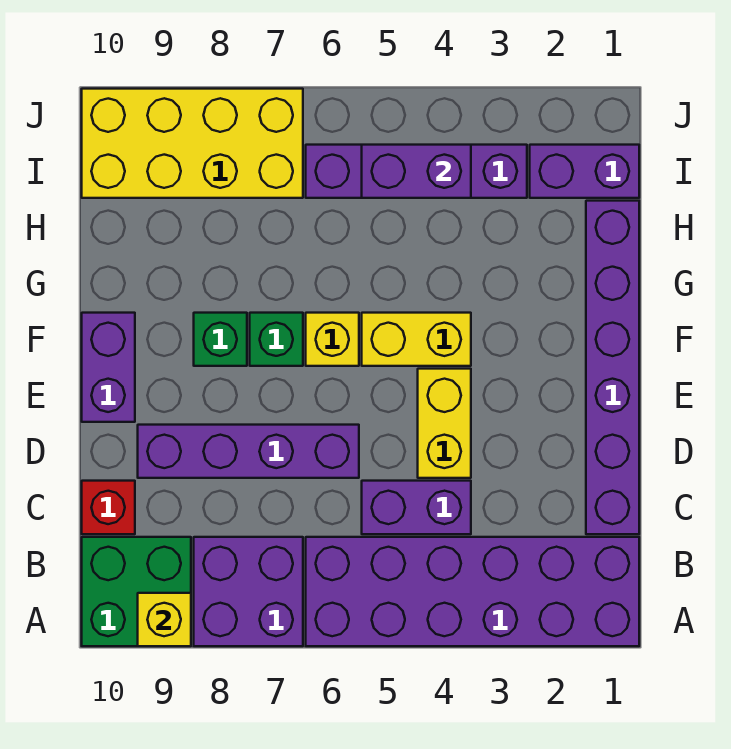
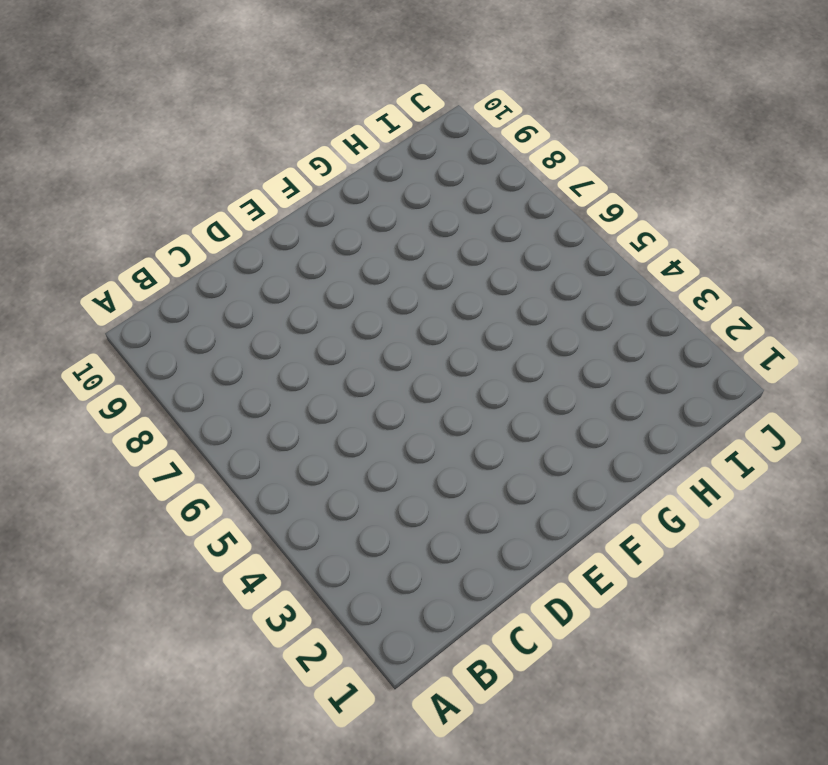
none -> purple brick A1:B6 level 1
none -> purple brick A7:B8 level 1
none -> green brick A9:B10 level 1

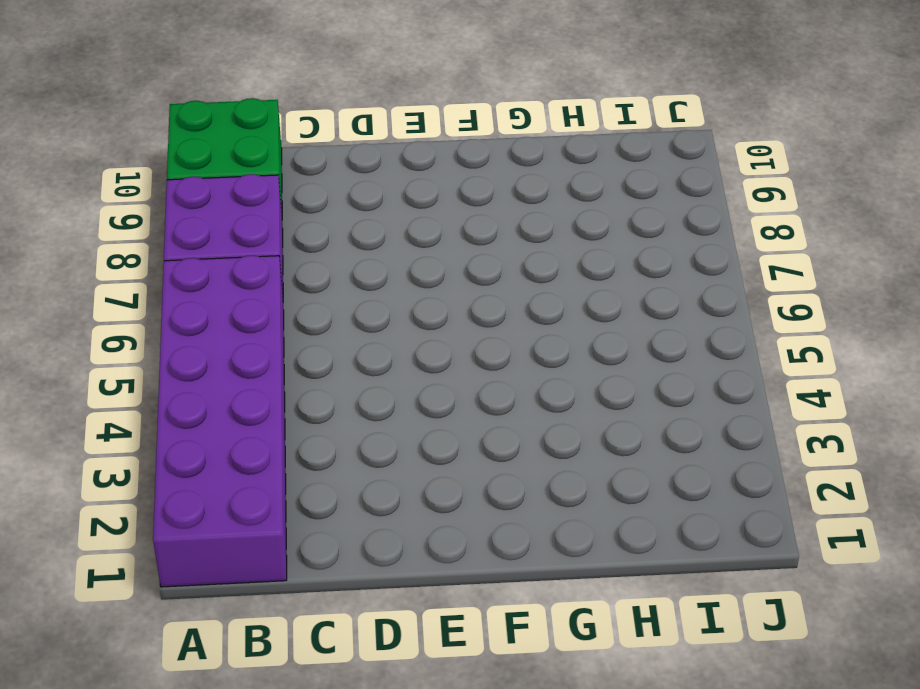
none -> purple brick C1:H1 level 1
none -> purple brick C4:C5 level 1
none -> red brick C10 level 1

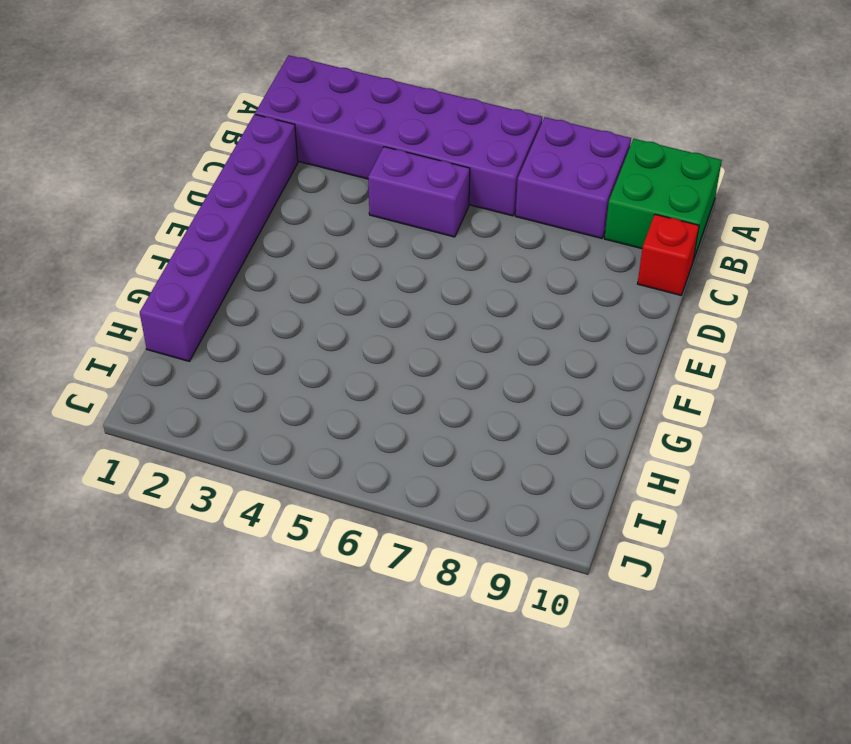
none -> yellow brick D4:E4 level 1
none -> purple brick D6:D9 level 1
none -> purple brick E10:F10 level 1

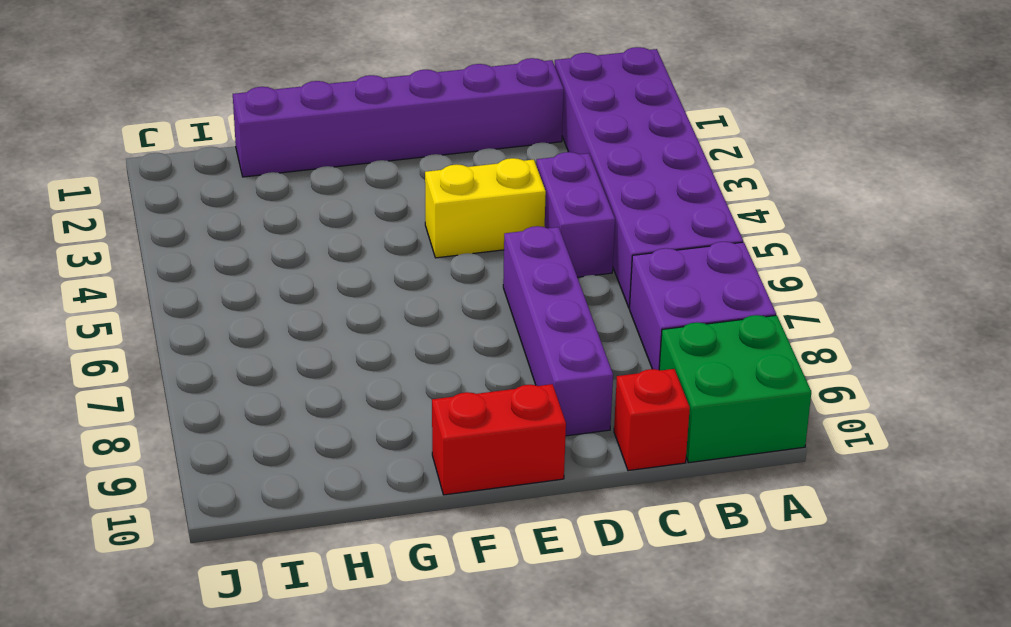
red brick E10:F10 level 1 -> purple brick E10:F10 level 1
none -> yellow brick F4:F5 level 1
none -> yellow brick F6 level 1
none -> green brick F7 level 1

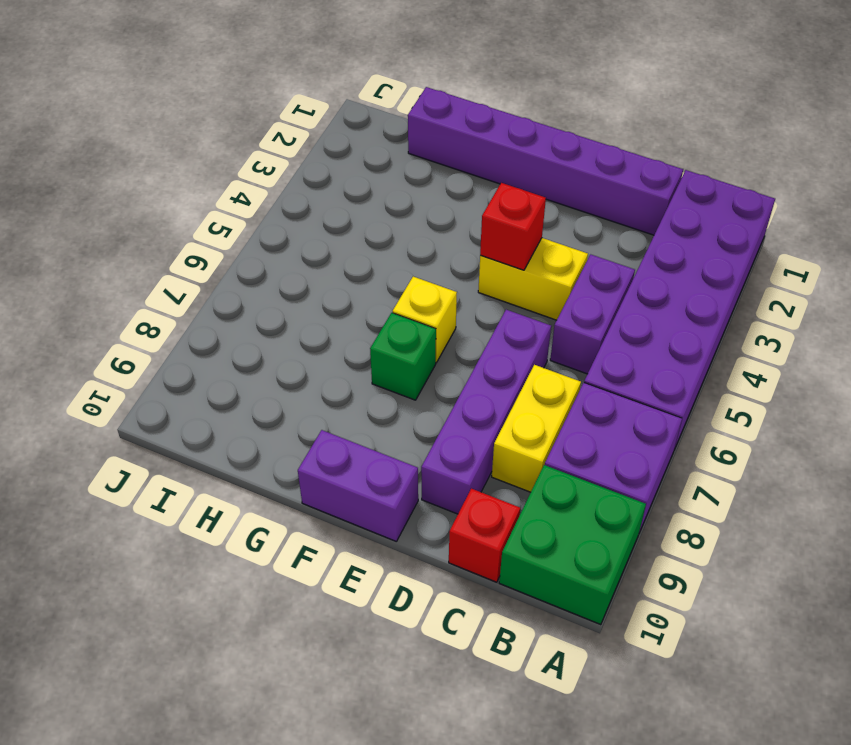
yellow brick C7:C8 level 1 -> yellow brick F4:F5 level 1
red brick E4 level 2 -> none
none -> green brick F8 level 1
none -> purple brick I1:I2 level 1
none -> purple brick I3:I6 level 1

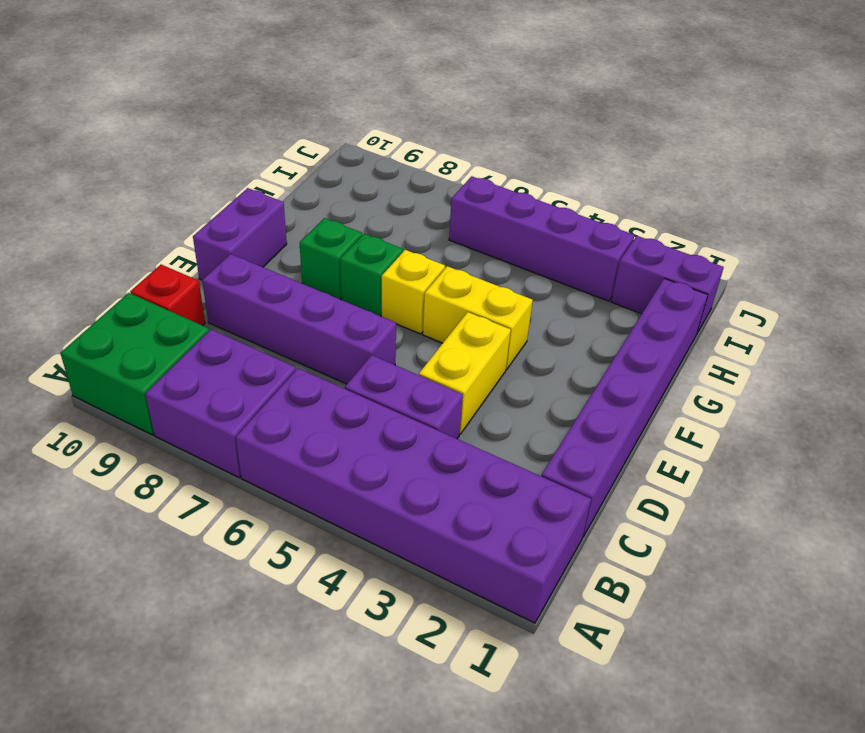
none -> yellow brick I7:J10 level 1
none -> yellow brick A9 level 2
none -> purple brick I4:I5 level 2

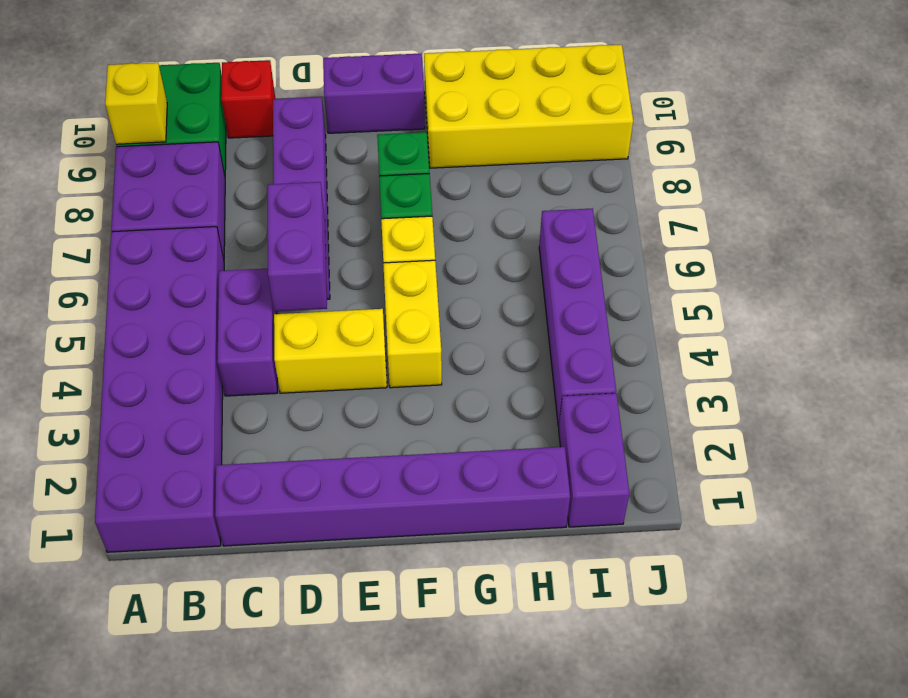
purple brick D5:D6 level 2 -> purple brick I4:I5 level 2
yellow brick G9:J10 level 1 -> yellow brick I7:J10 level 1

